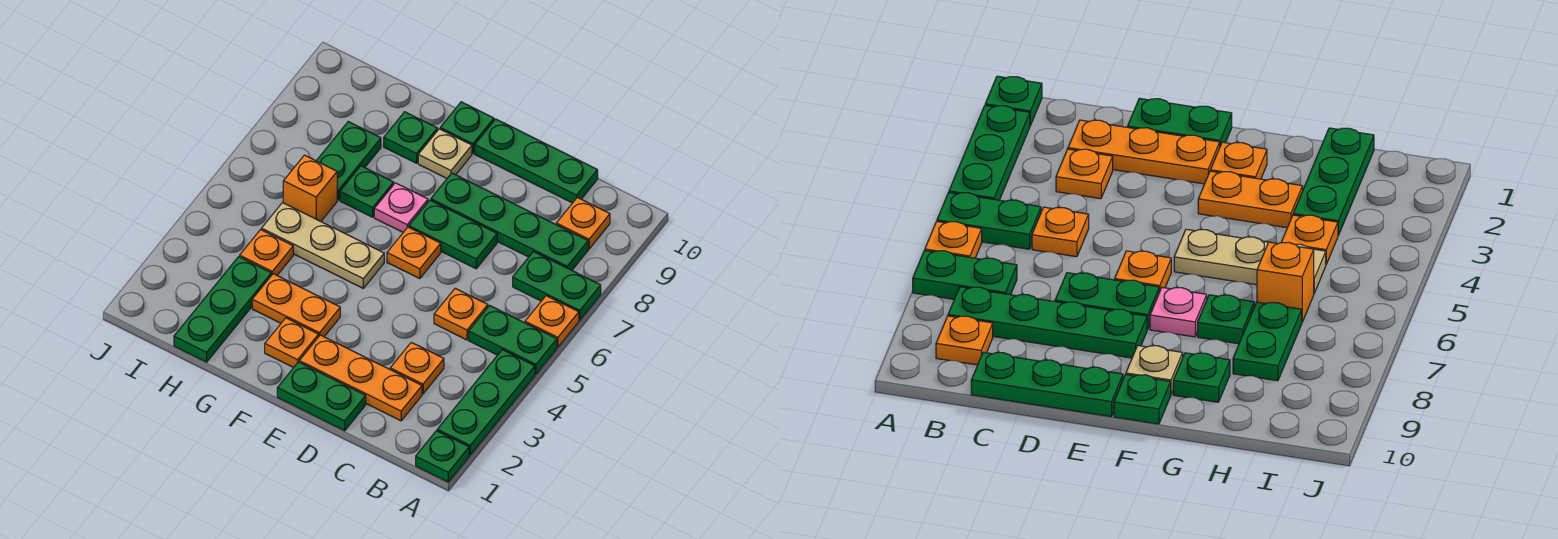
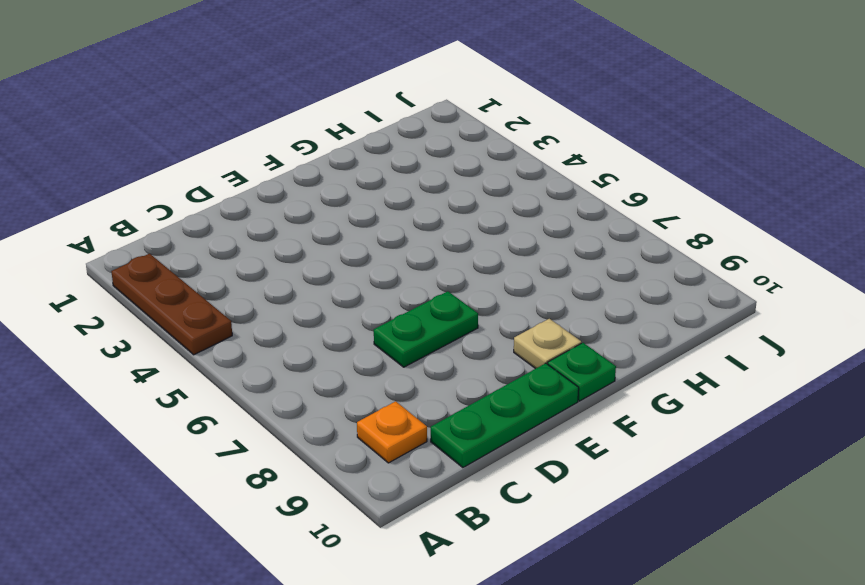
brown plate A2:A4 level 1 -> green plate A2:A4 level 1
none -> green plate A1 level 1
none -> green plate A5:B5 level 1
none -> orange plate A6 level 1

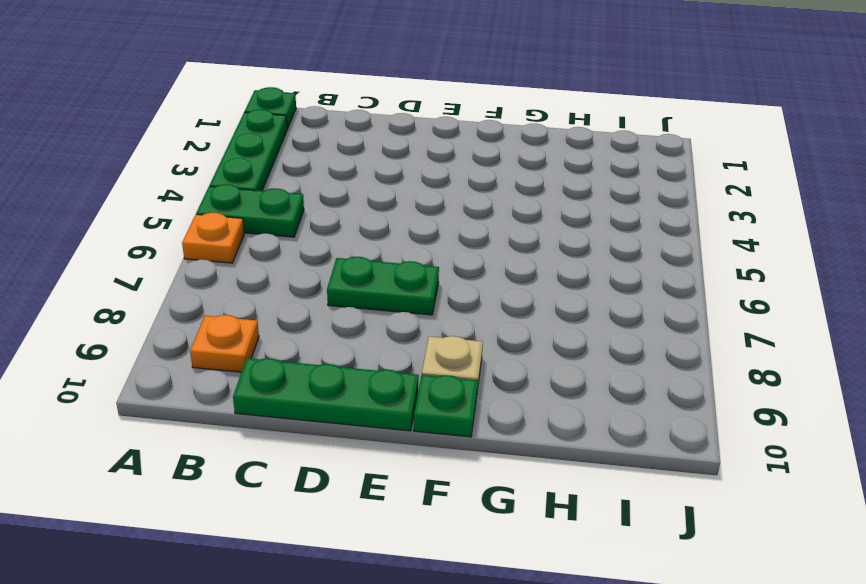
none -> green plate A7:B7 level 1
none -> green plate B8:E8 level 1
none -> orange plate C2:E2 level 1

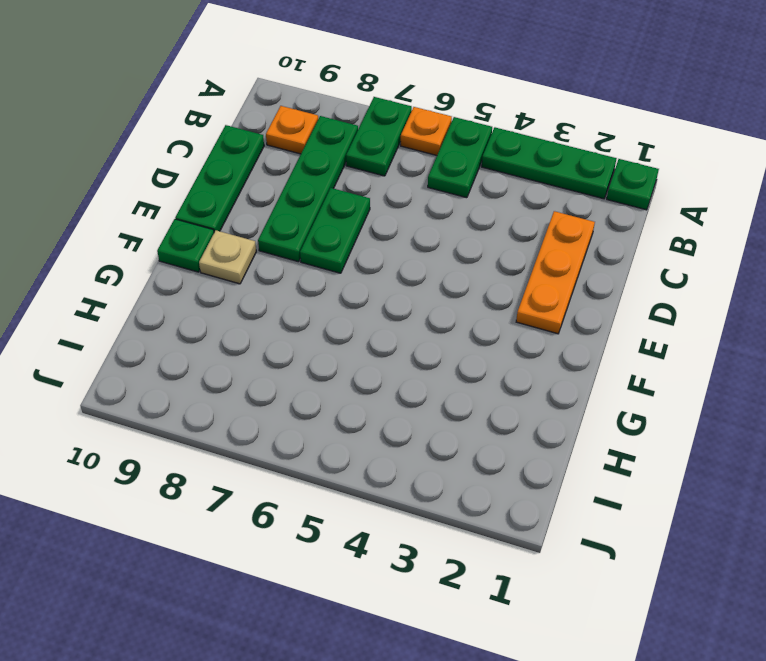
none -> orange plate C3 level 1
none -> orange plate C5 level 1
none -> green plate D1:E1 level 1

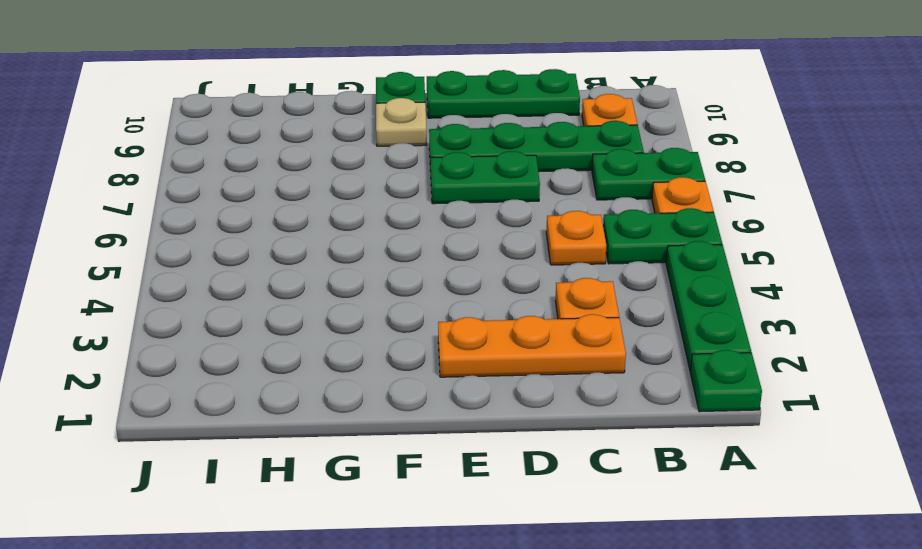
none -> green plate D1:E1 level 1
none -> orange plate E6 level 1
none -> orange plate F2 level 1

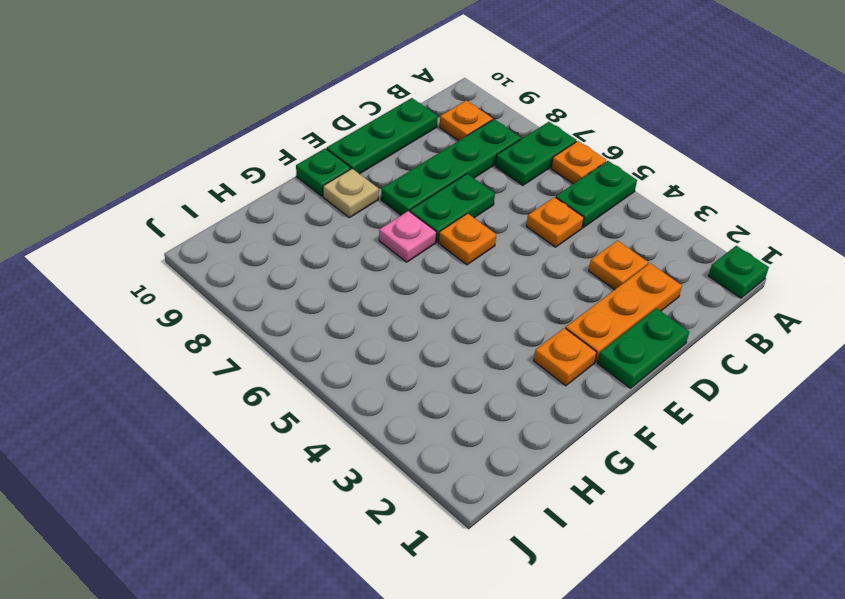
none -> green plate A2:A4 level 1
none -> orange plate F3:G3 level 1
none -> tan plate F5:H5 level 1

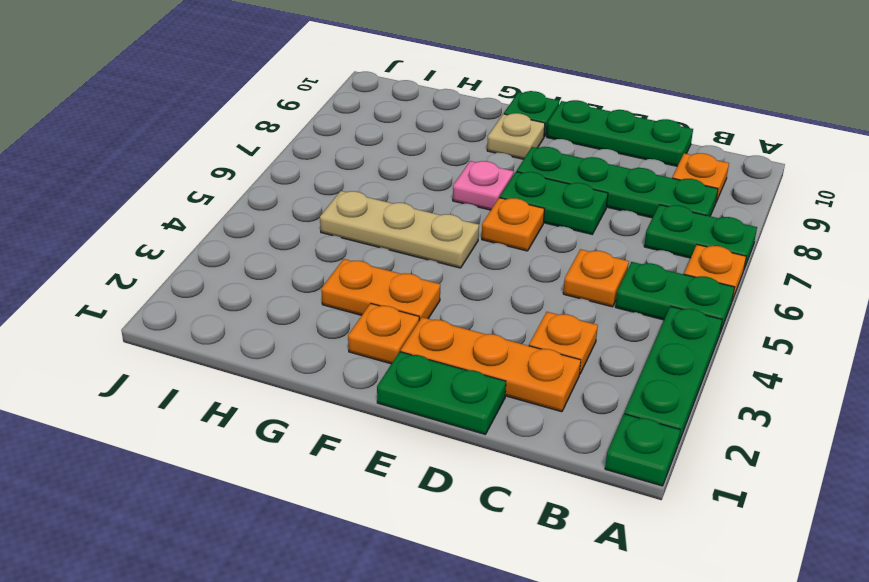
none -> green plate G7 level 1
none -> green plate G9 level 1
none -> green plate H1:H3 level 1

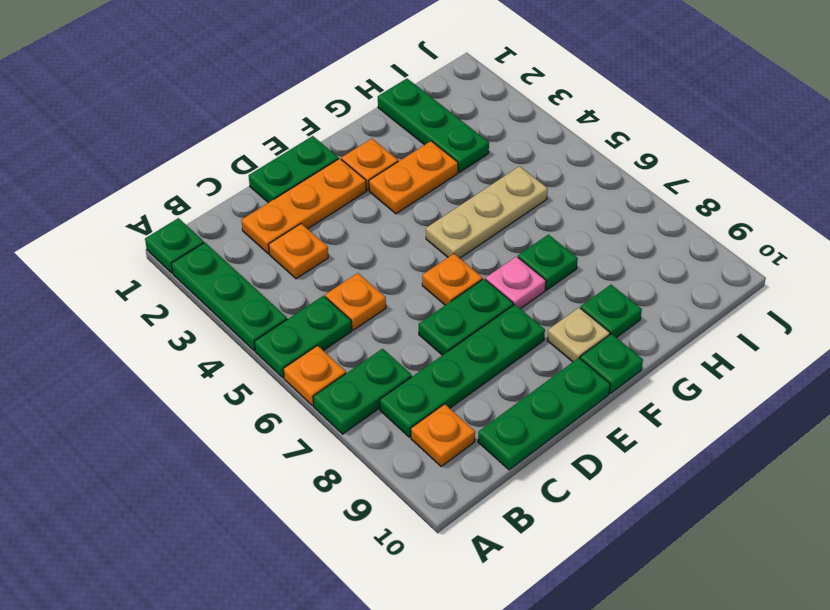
none -> orange plate H4 level 1
none -> orange brick H6 level 1
none -> green plate H7:H8 level 1

